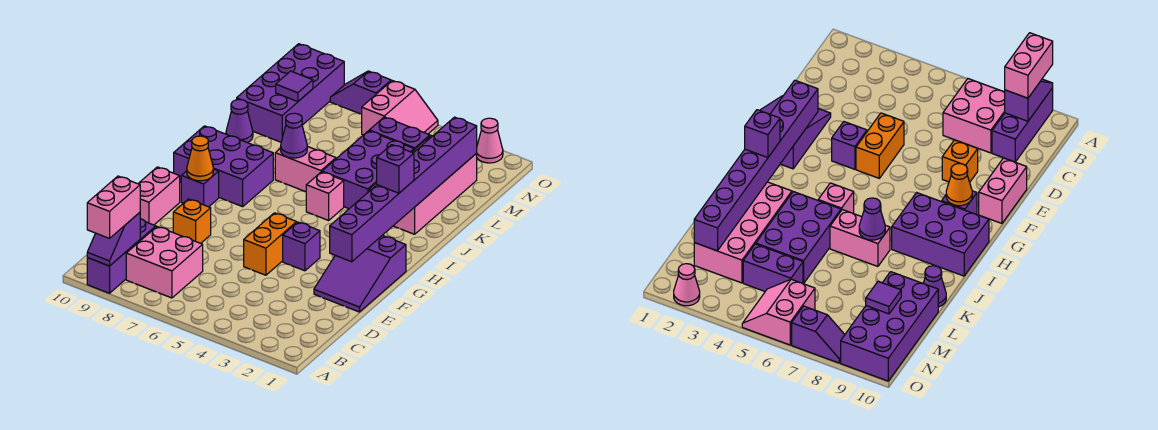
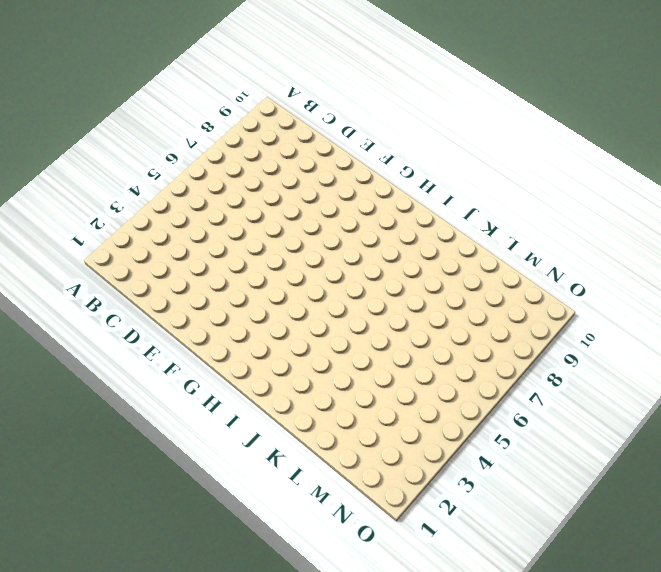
none -> purple brick A9:C9 level 1
none -> pink brick B7:C8 level 1
none -> purple slope E1:G2 level 1 top G

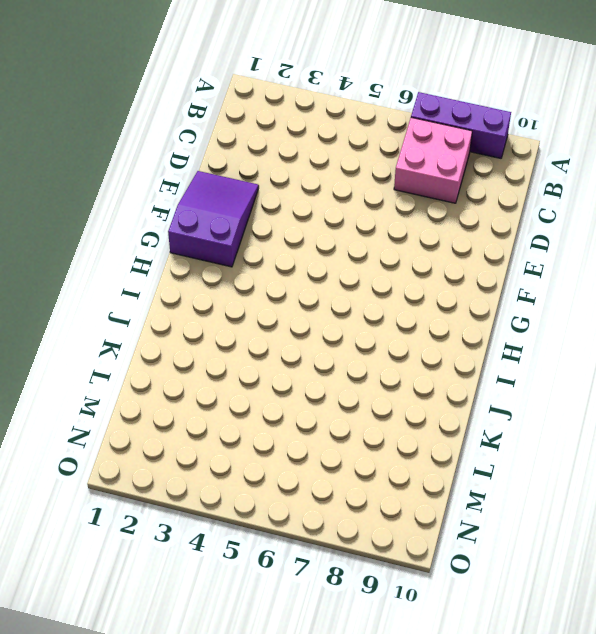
purple brick A7:A9 level 1 -> purple brick A9:C9 level 1
none -> orange brick E5:F5 level 1
none -> orange brick E8 level 1
none -> pink brick E10:F10 level 1

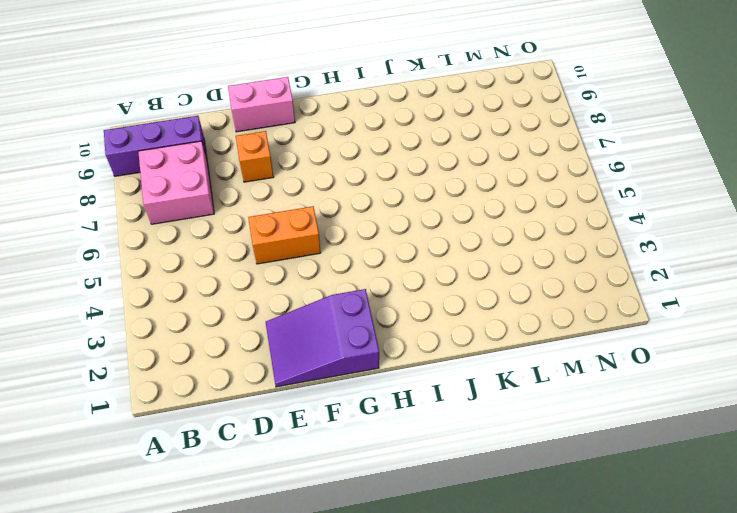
none -> purple brick F4 level 1
none -> purple brick G9 level 1
none -> purple brick H8:I10 level 1

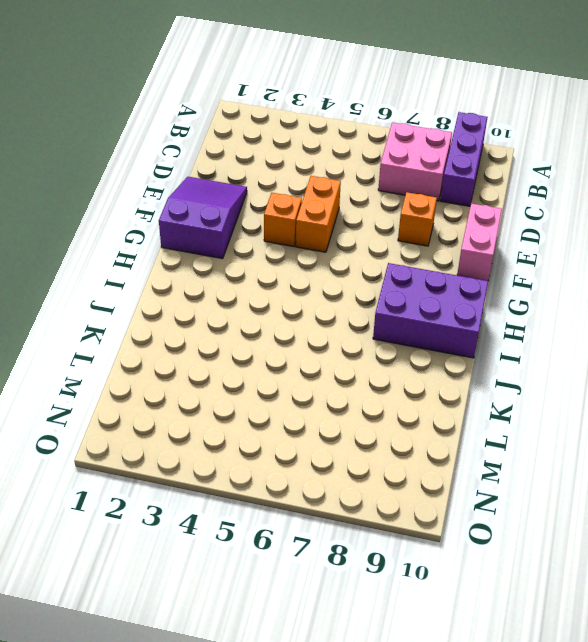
orange brick F4 level 1 -> purple brick F4 level 1
none -> purple brick G9 level 1
none -> pink brick I5 level 1
none -> pink brick J2:M3 level 1

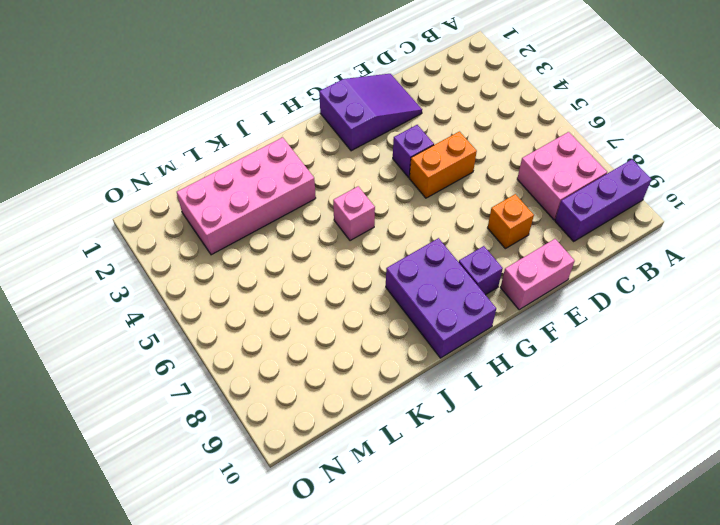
none -> purple brick J4:L5 level 1
none -> pink brick J6:J7 level 1
none -> purple cone K10 level 1

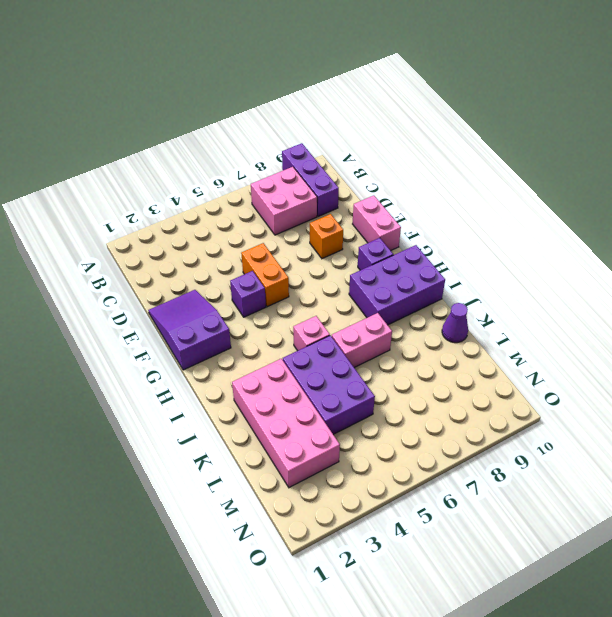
none -> purple brick L9:O10 level 1
none -> purple brick M4:M5 level 1
none -> pink slope N5:O6 level 1 top 6

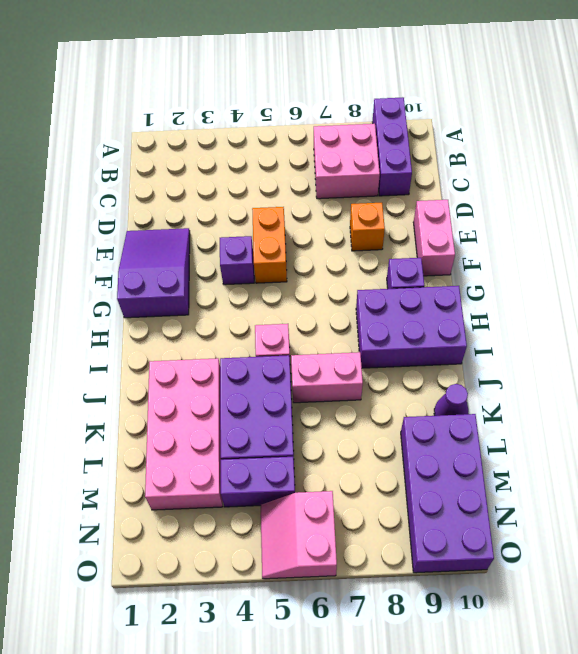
none -> pink cone O2 level 1
none -> purple slope O7:O8 level 1 top 7
none -> purple slope A9:B9 level 2 top B

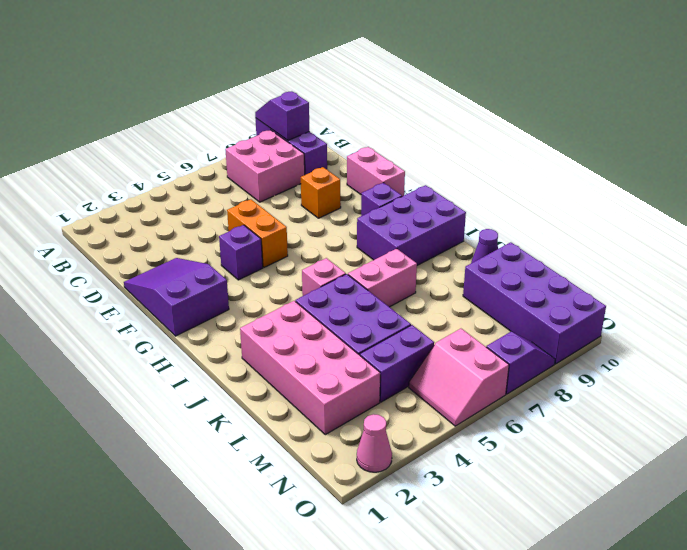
none -> purple brick F2:M2 level 2
none -> orange cone G9 level 2
none -> purple cone J7 level 2

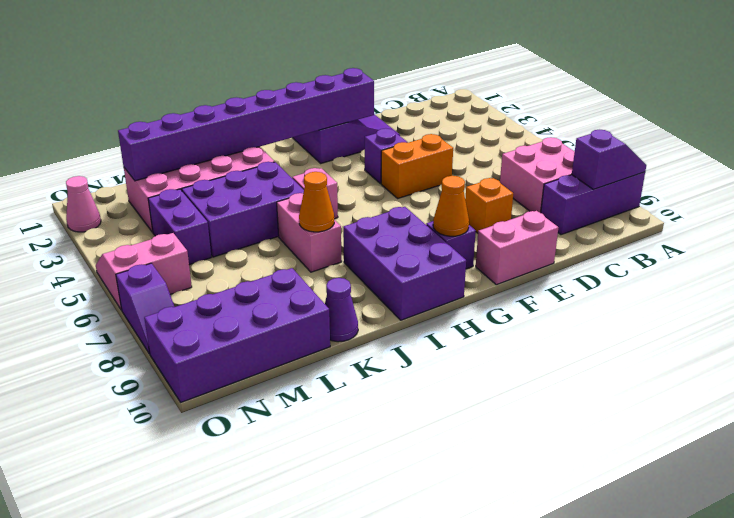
orange cone J7 level 2 -> purple cone J7 level 2
none -> purple tile M9 level 2
none -> pink brick A9:B9 level 3
none -> purple brick I2 level 3

